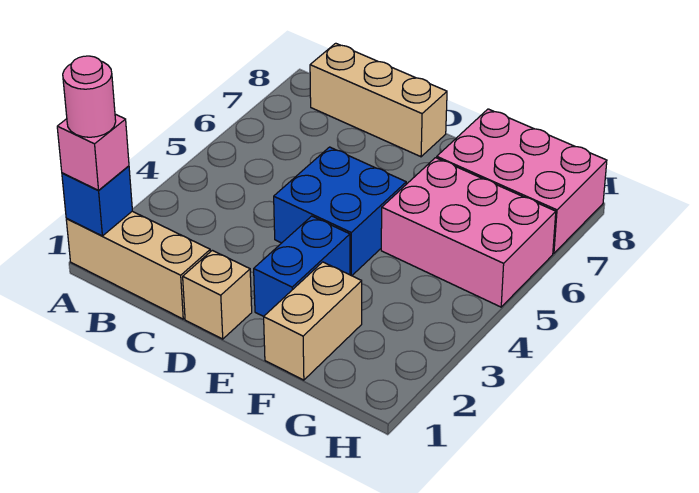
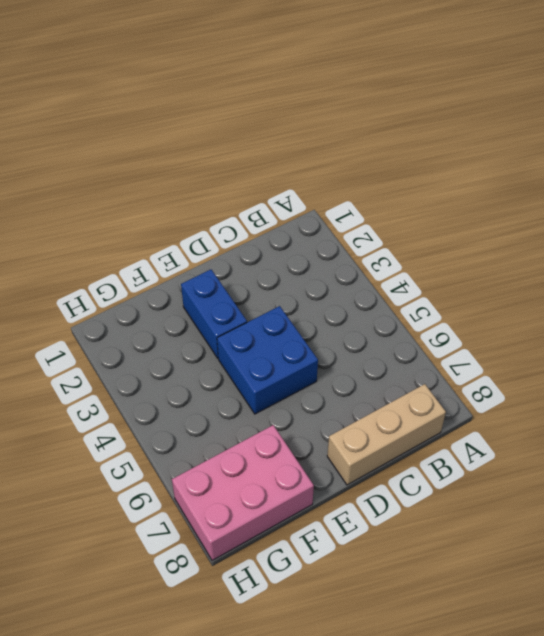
none -> tan brick A1:C1 level 1
none -> tan brick D1 level 1

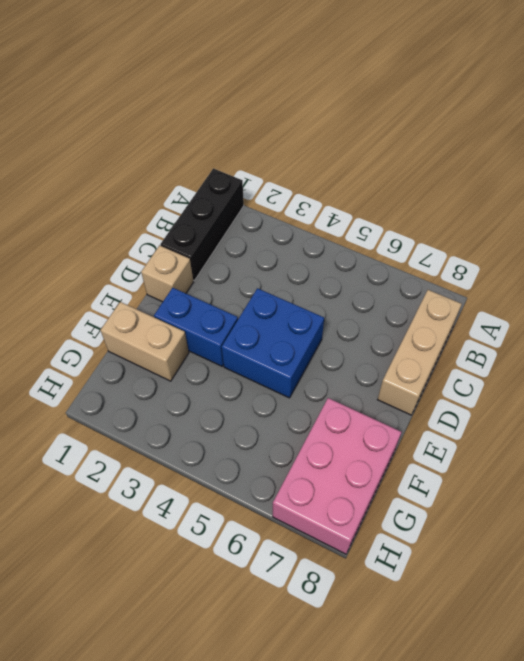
black brick A1:C1 level 1 -> tan brick A1:C1 level 1
none -> pink brick F5:H6 level 1
none -> blue brick A1 level 2

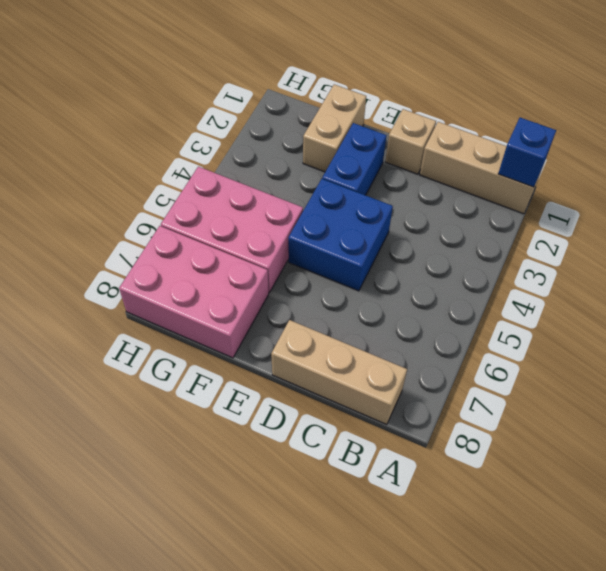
none -> pink brick A1 level 3
none -> pink round brick A1 level 4

